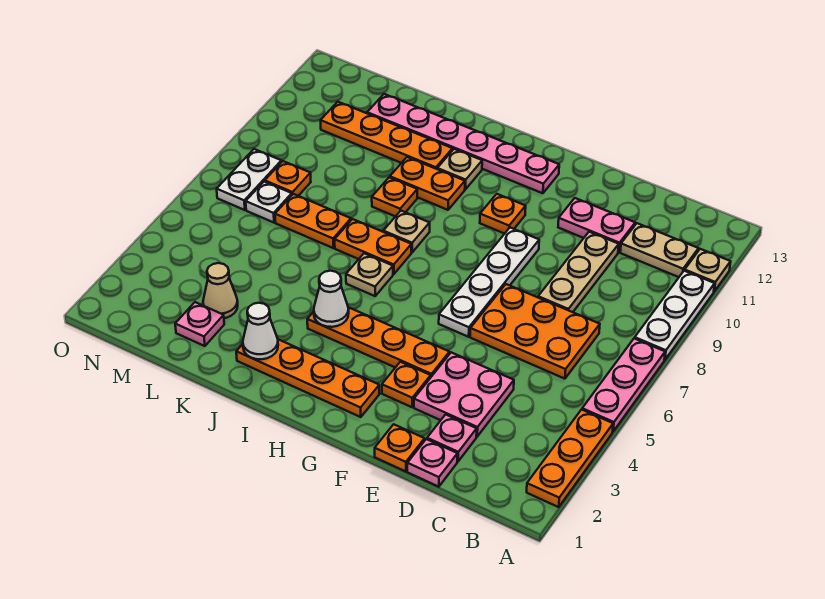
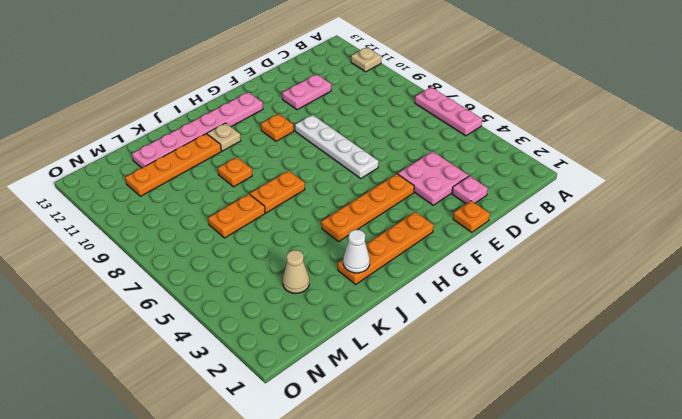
none -> orange plate A2:A4 level 1
none -> white plate A8:A10 level 1
none -> tan plate B11:C11 level 1
none -> orange plate C6:E7 level 1

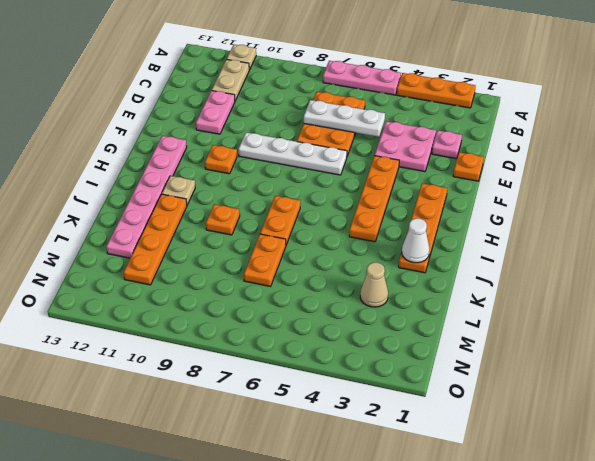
white plate D5:D7 level 2 -> white plate A8:A10 level 1
none -> pink plate D1 level 1
none -> tan plate D8:D10 level 1
none -> orange plate F3 level 1
none -> tan plate I6 level 1

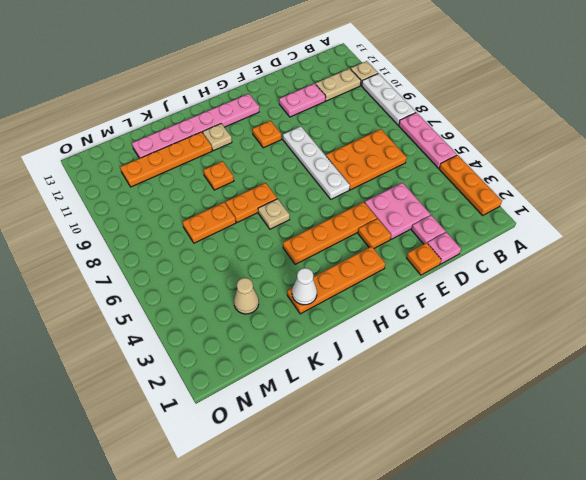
none -> tan plate D8:D10 level 1
none -> tan plate I8 level 1
none -> orange plate I10:J10 level 1
none -> pink plate L2 level 1

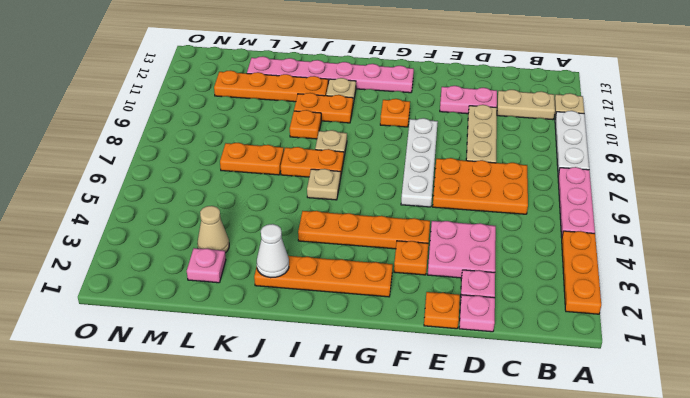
none -> white plate M7 level 1
none -> orange plate M8 level 1
none -> white plate N7:N8 level 1
none -> white cone I4 level 2

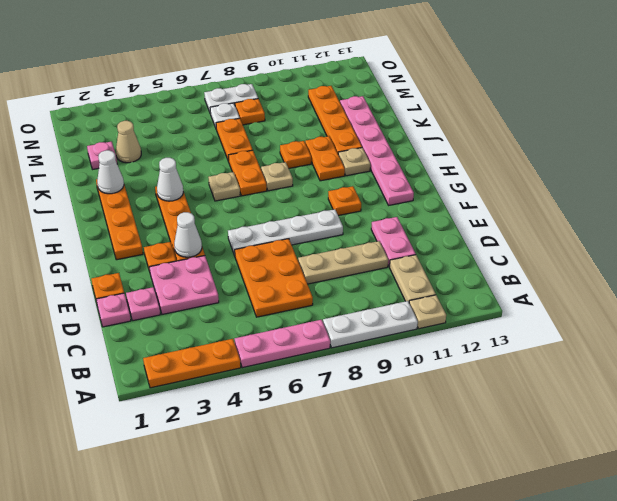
white cone F4 level 2 -> none

